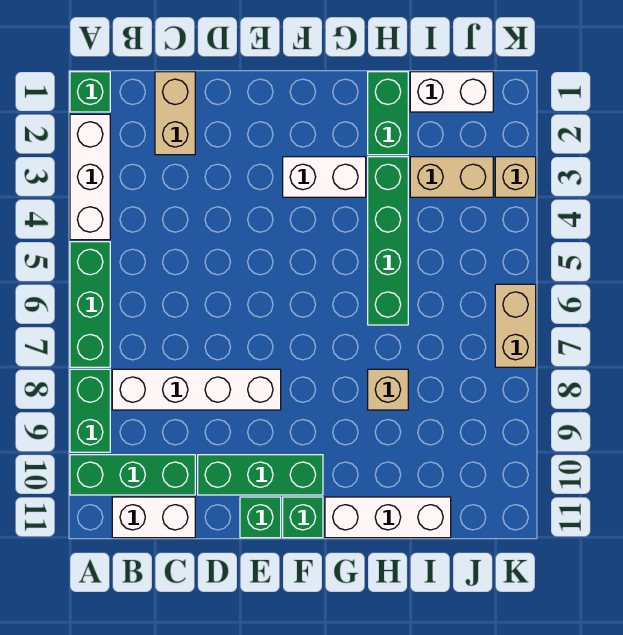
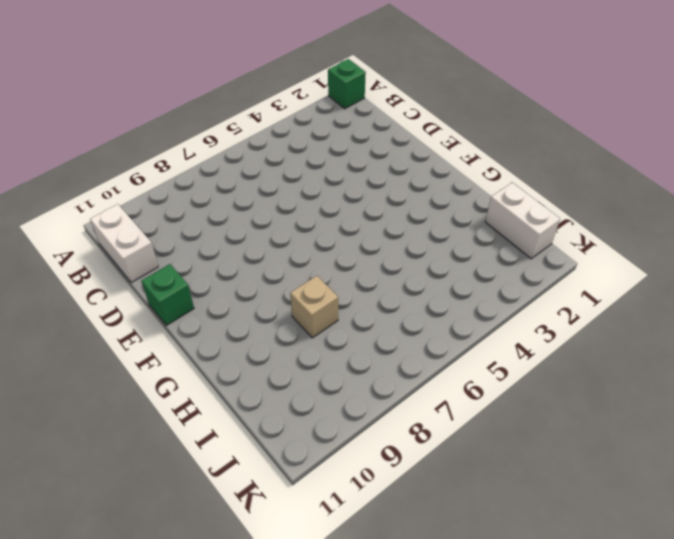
none -> white brick A2:A4 level 1
none -> green brick A5:A7 level 1
none -> green brick A8:A9 level 1

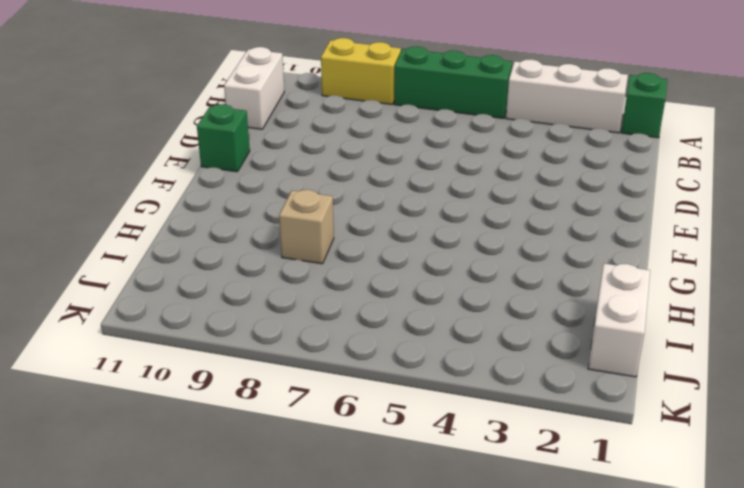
yellow brick A8:A9 level 1 -> green brick A8:A9 level 1
none -> green brick A10:C10 level 1
none -> white brick B8:E8 level 1
none -> tan brick C1:C2 level 1

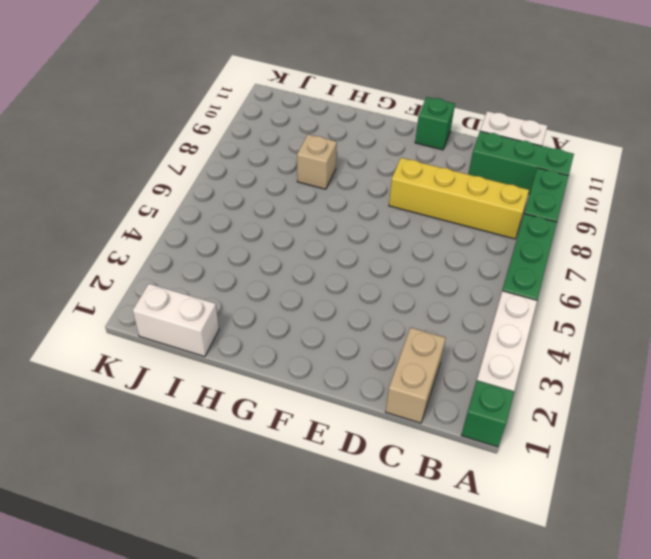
yellow brick B8:E8 level 1 -> white brick B8:E8 level 1
none -> green brick D10:F10 level 1
none -> white brick F3:G3 level 1
none -> green brick F11 level 1

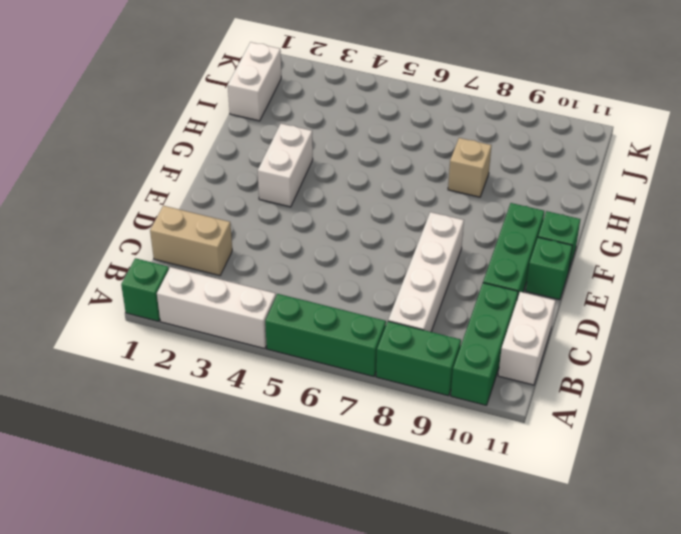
none -> white brick G11:I11 level 1
none -> green brick H1:H2 level 1
none -> green brick H3:H6 level 1

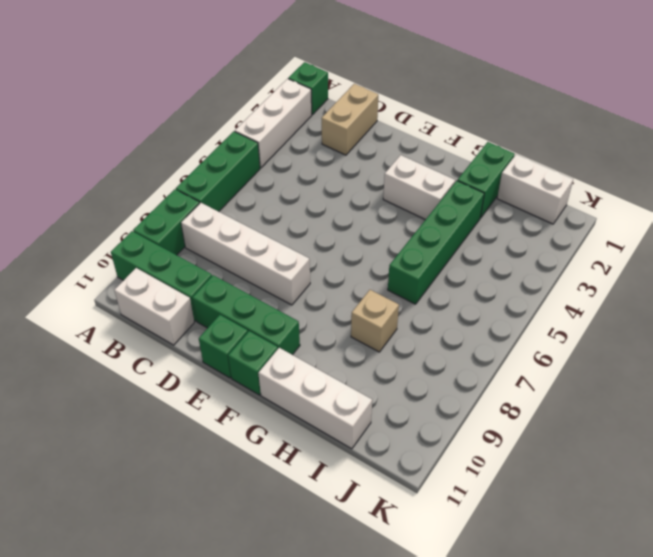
none -> tan brick I3:J3 level 1
none -> tan brick K3 level 1
none -> tan brick K6:K7 level 1

